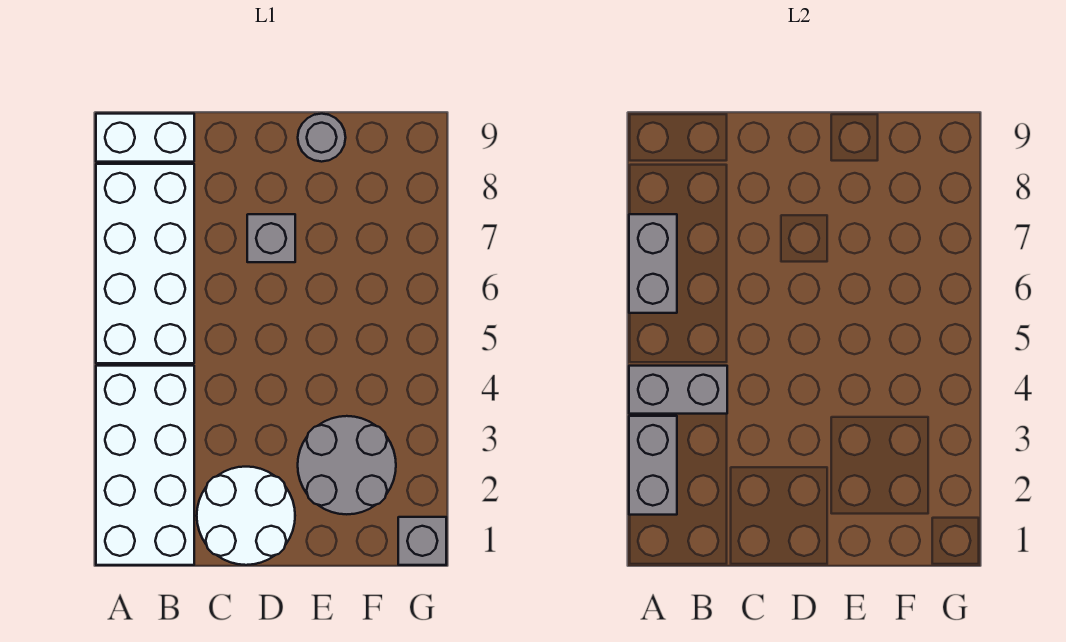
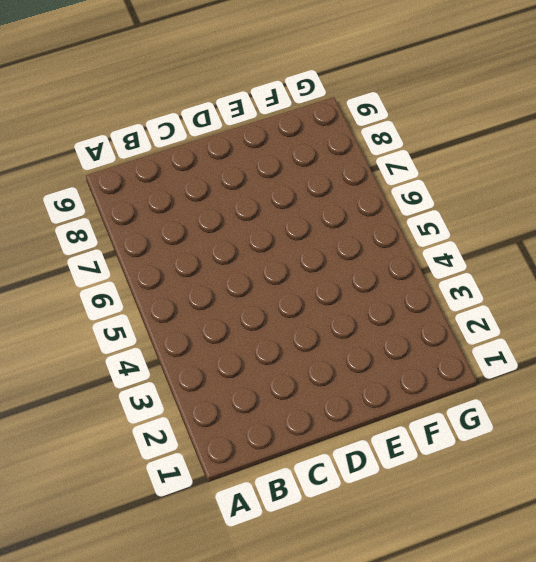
none -> white brick A1:B4 level 1
none -> white brick A5:B8 level 1

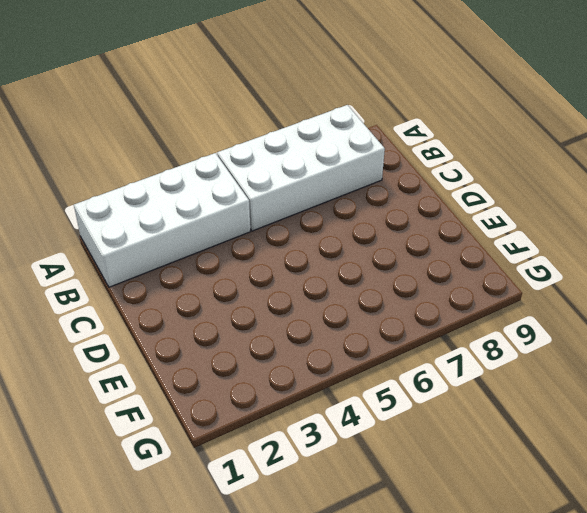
none -> white brick A9:B9 level 1
none -> white round brick C1:D2 level 1

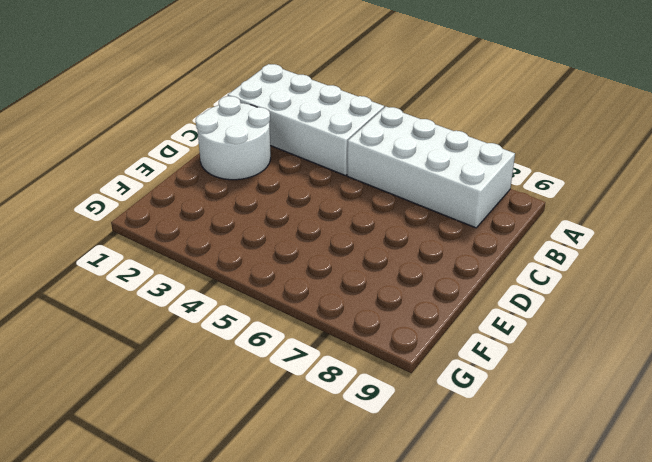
none -> white brick A9:B9 level 1
none -> grey brick D7 level 1

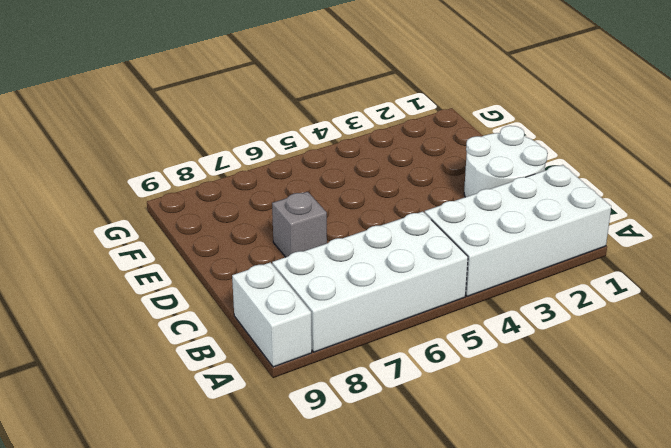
none -> grey round brick E2:F3 level 1
none -> grey round brick E9 level 1

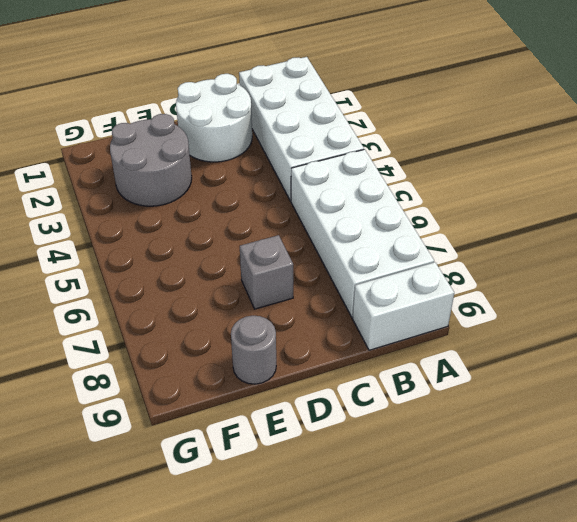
none -> grey brick G1 level 1
none -> grey brick A2:A3 level 2

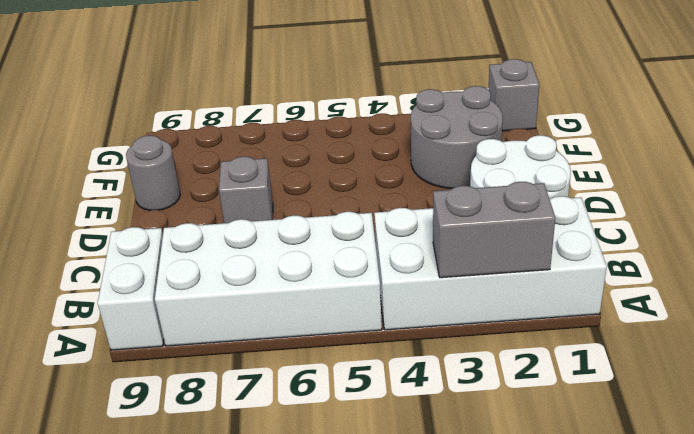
none -> grey brick A4:B4 level 2
none -> grey brick A6:A7 level 2

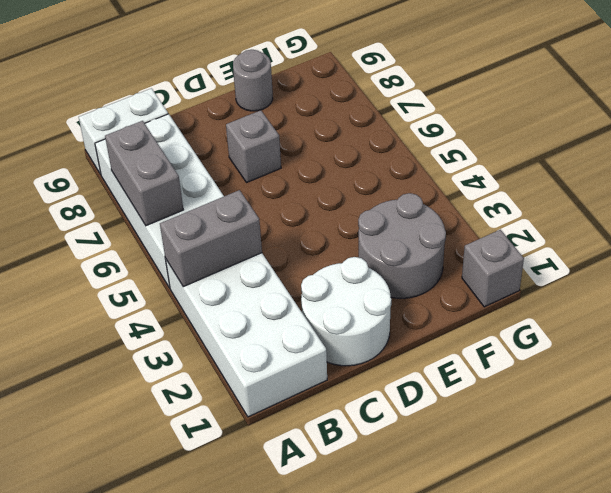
none -> grey brick A2:A3 level 2

